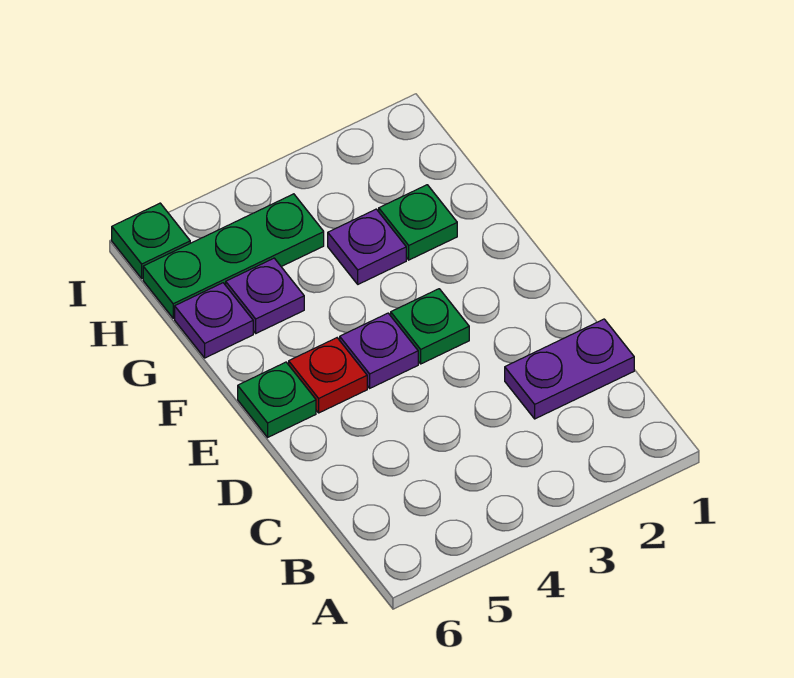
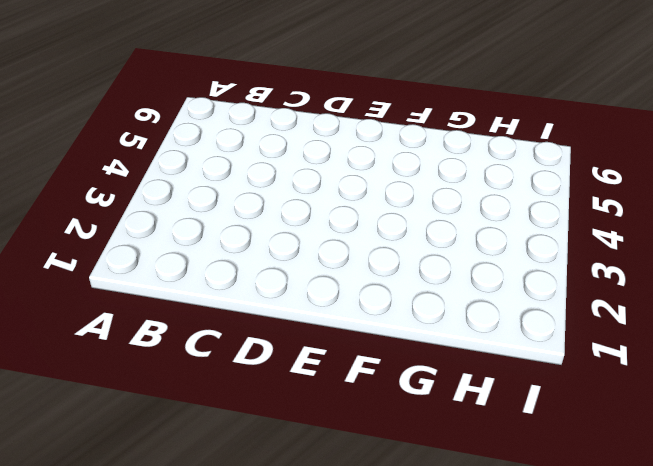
none -> purple plate C1:C2 level 1
none -> green plate E3 level 1

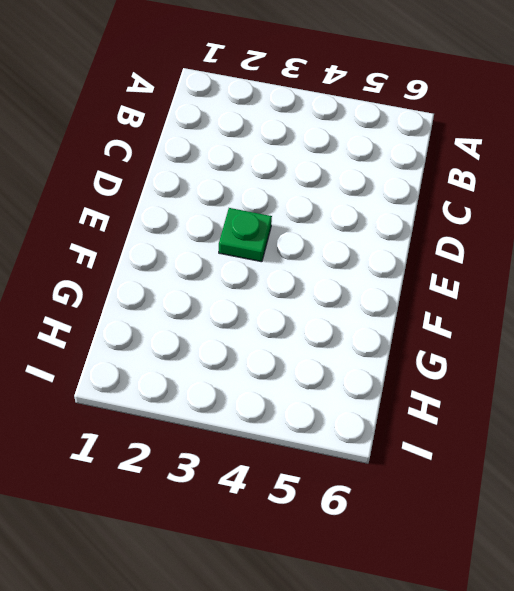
none -> purple plate C1:C2 level 1
none -> purple plate E4 level 1

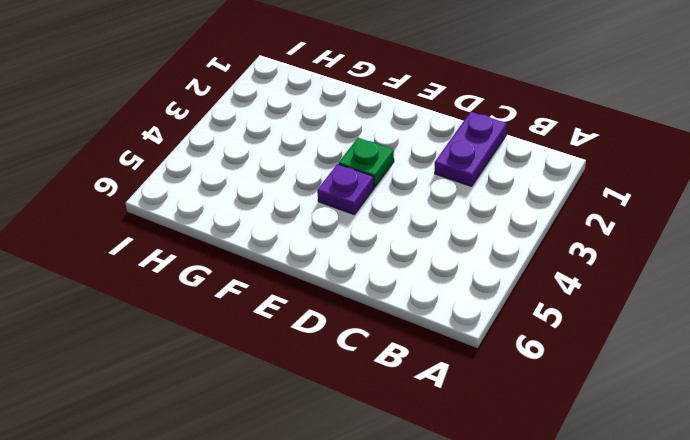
none -> red plate E5 level 1
none -> green plate E6 level 1

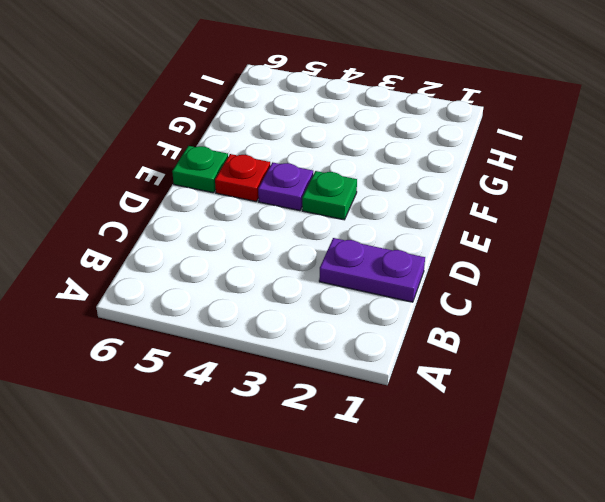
none -> green plate G2 level 1
none -> purple plate G3 level 1

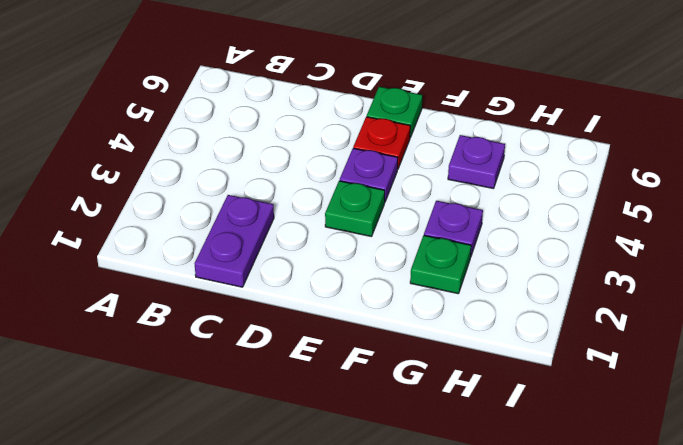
none -> purple plate G6 level 1
none -> green plate H4:H6 level 1

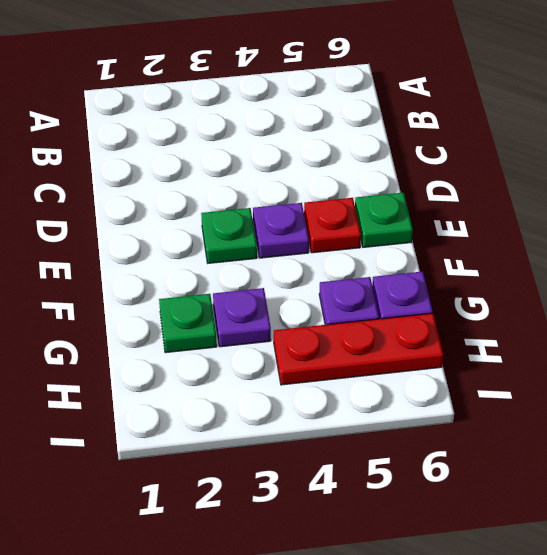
red plate H4:H6 level 1 -> green plate H4:H6 level 1
none -> purple plate C1:C2 level 1
none -> green plate I6 level 1

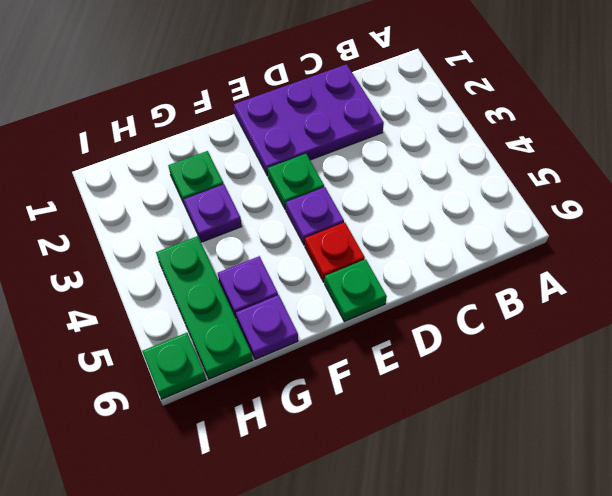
purple plate C1:E2 level 1 -> purple plate C1:C2 level 1

